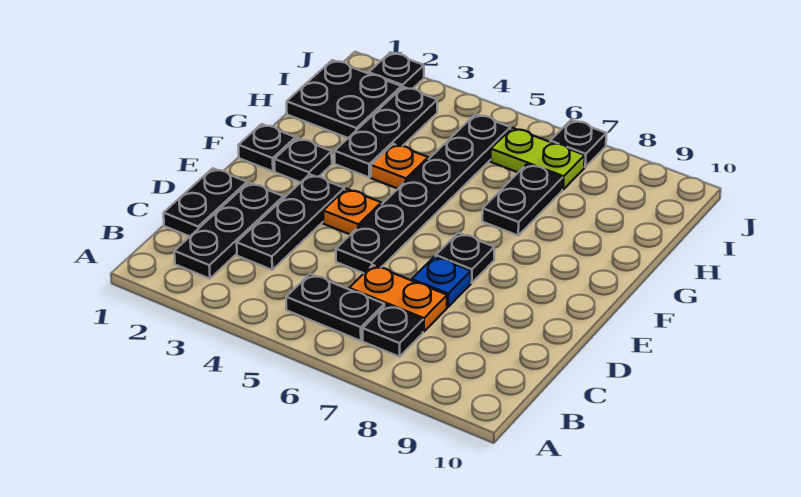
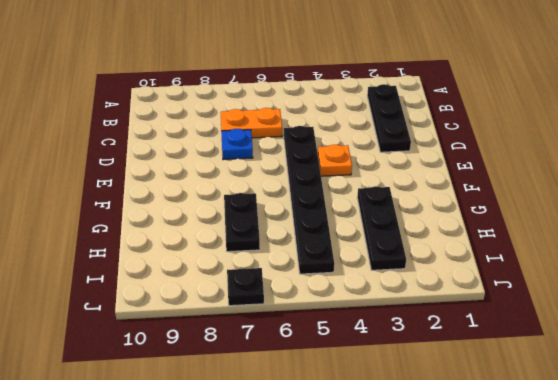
none -> black plate B5:B6 level 1
none -> black plate B7 level 1
none -> black plate C1:D1 level 1

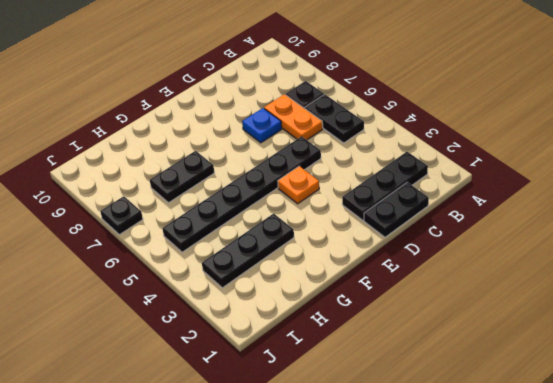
none -> black plate C3:E3 level 1
none -> black plate E7 level 1
none -> black plate F1 level 1

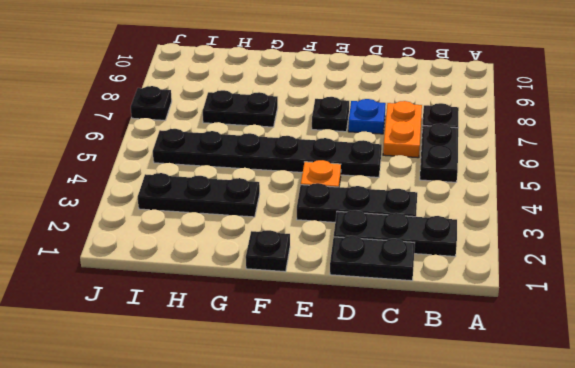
none -> black plate F2 level 1
none -> orange plate G4 level 1
none -> black plate H1:I2 level 1

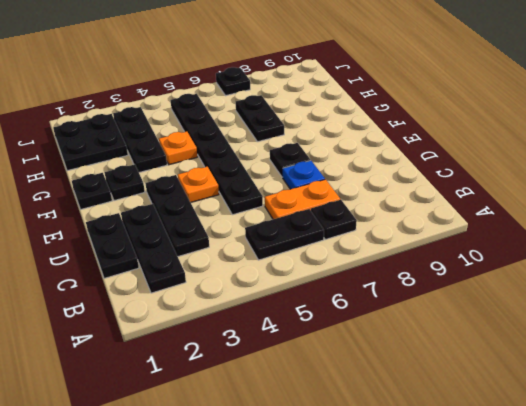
none -> lime plate I6:I7 level 1
none -> black plate J2 level 1

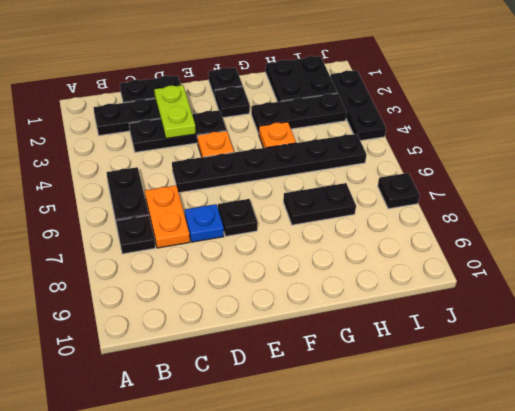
lime plate D2:D3 level 2 -> lime plate I6:I7 level 1
black plate J2:J4 level 1 -> black plate J2 level 1

